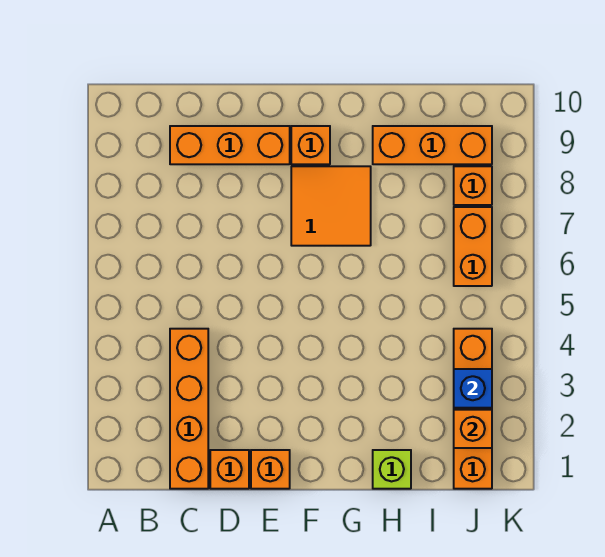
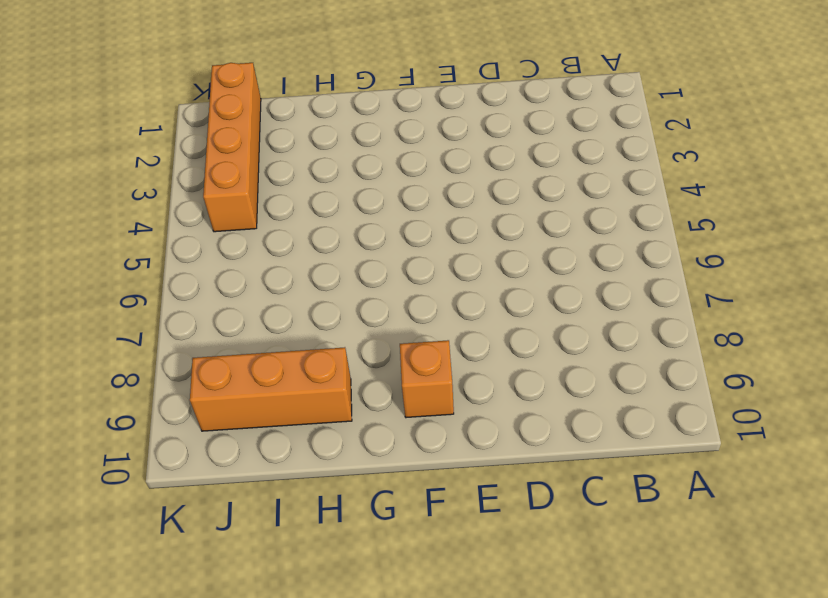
none -> orange brick C1:C4 level 1
none -> orange brick C9:E9 level 1
none -> orange brick D1 level 1

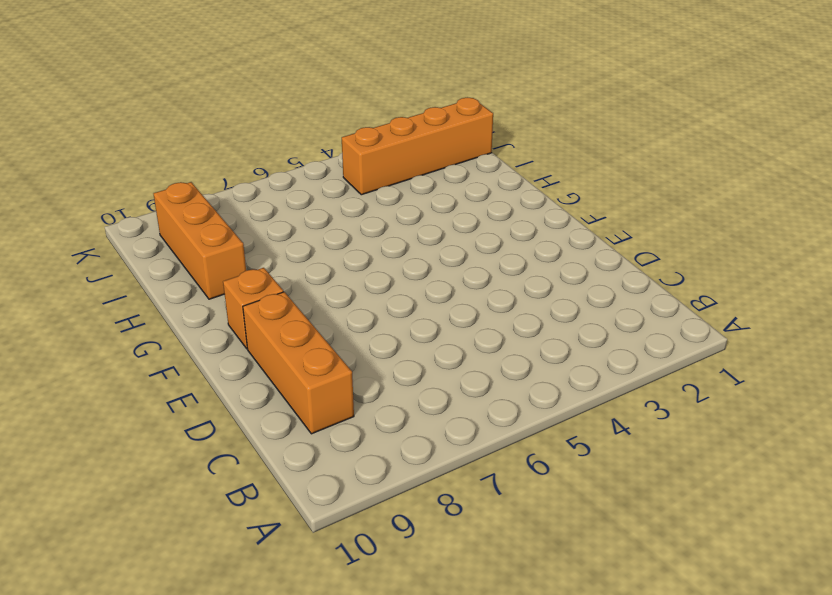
none -> orange brick C1:C4 level 1
none -> orange brick D1 level 1
none -> orange brick E1 level 1

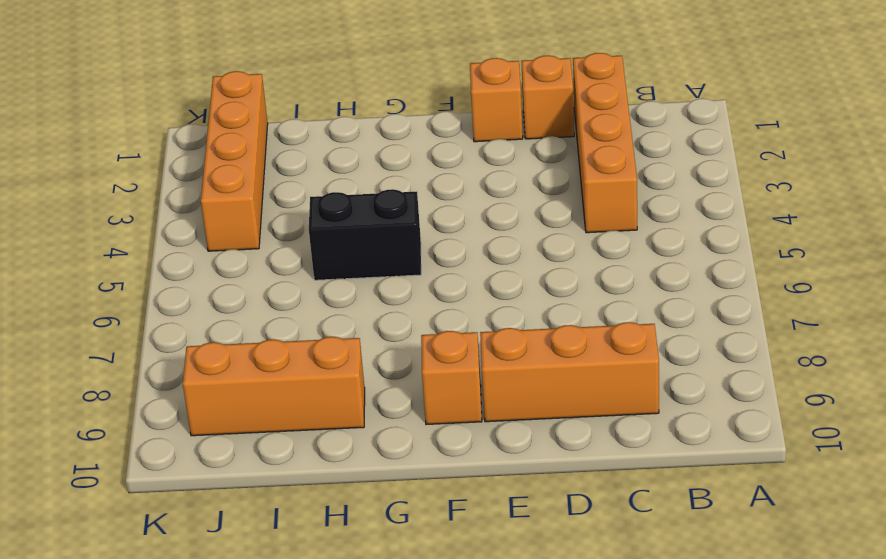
black brick G5:H5 level 1 -> none
none -> orange tile F7:G8 level 1
none -> lime brick H1 level 1
none -> orange brick J6:J7 level 1

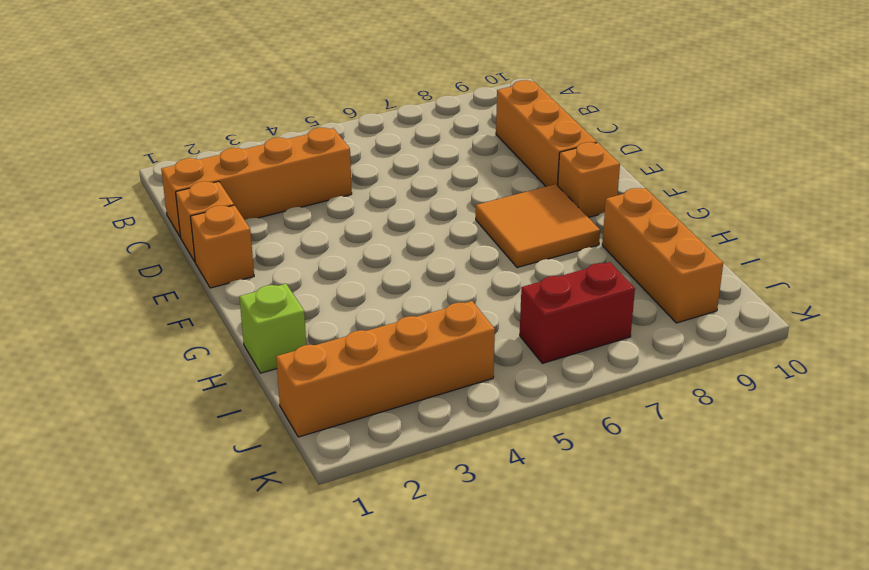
red brick J6:J7 level 1 -> orange brick J6:J7 level 1
none -> orange brick J8 level 1
none -> orange brick J2 level 2
none -> blue brick J3 level 2

